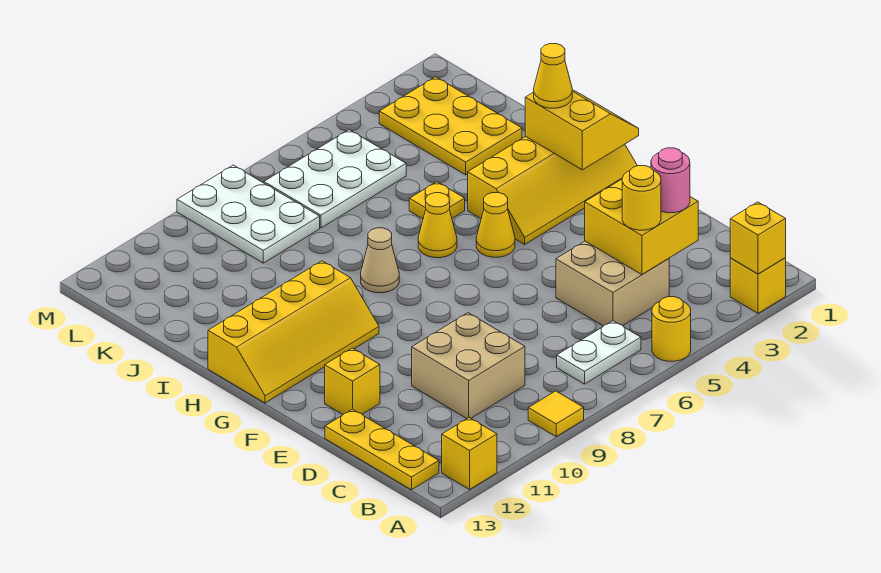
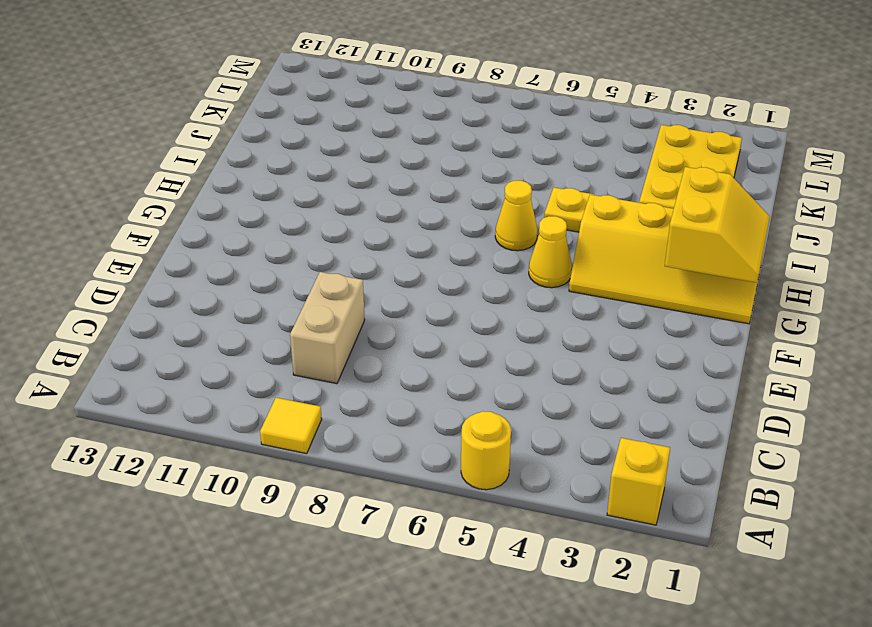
tan brick C9:D9 level 1 -> tan brick C9:D10 level 1
none -> yellow brick A12 level 1
none -> white plate B6:B7 level 1
none -> yellow plate B13:D13 level 1

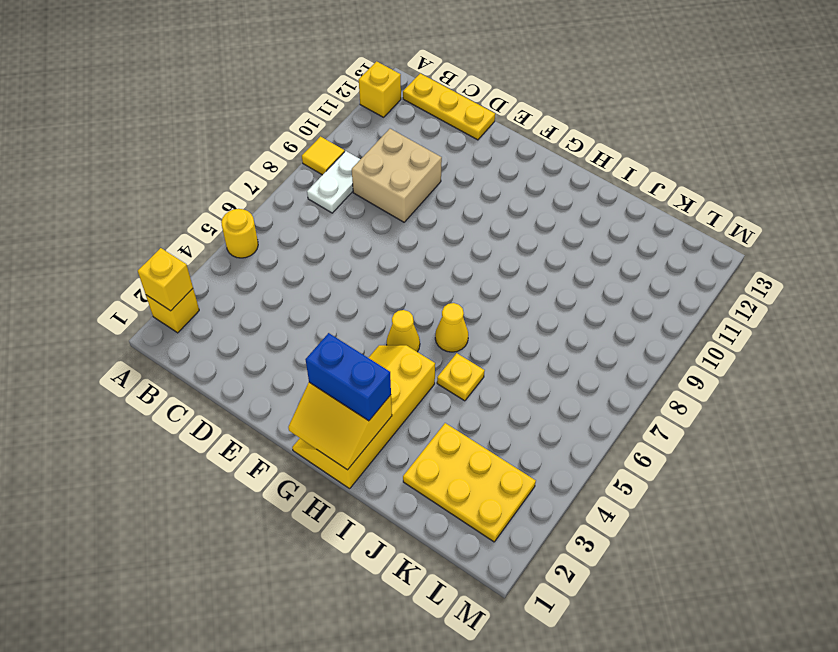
white plate B8:B9 level 1 -> white plate B6:B7 level 1
blue brick G2:H2 level 3 -> yellow cone H2 level 3
none -> tan brick C4:D5 level 1
none -> yellow brick E12 level 1
none -> yellow slope G10:H13 level 1 top H

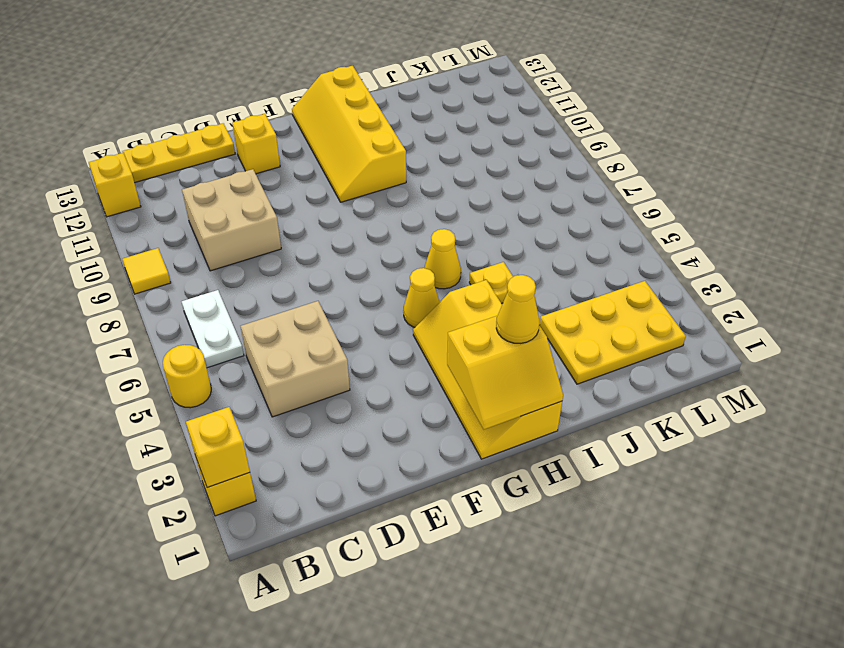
none -> tan cone H8 level 1
none -> white plate K5:L7 level 1
none -> white plate K8:M9 level 1

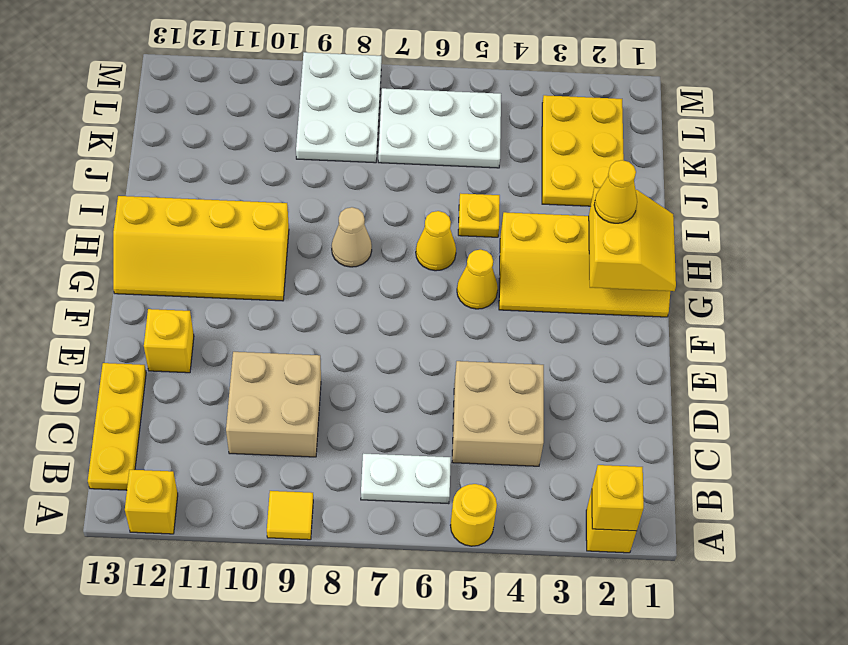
none -> yellow brick C3:D4 level 2
none -> pink round brick C3 level 3
none -> yellow round brick C4 level 3

